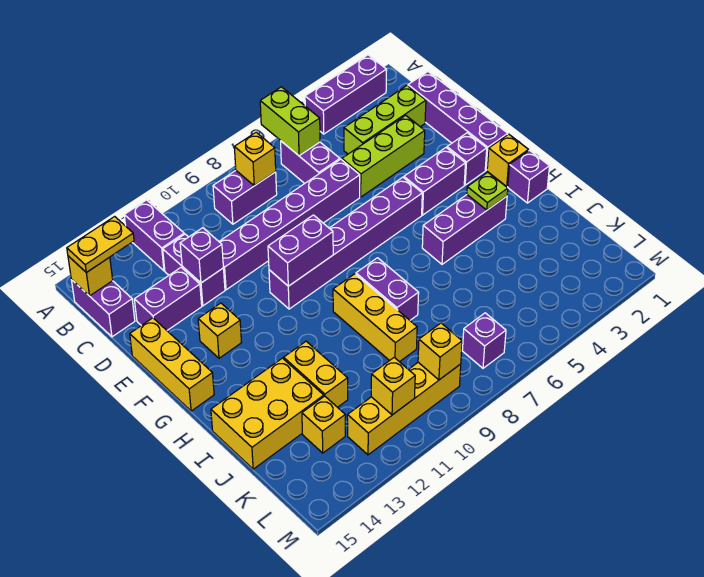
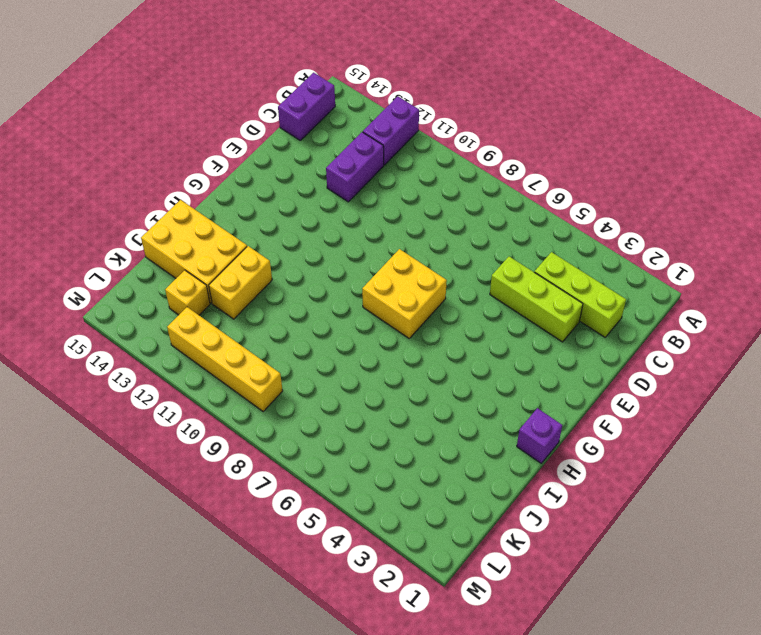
yellow brick F7:G8 level 1 -> purple brick F5:F10 level 1
none -> purple brick A2:A4 level 1
none -> purple brick B6:C6 level 1
none -> purple brick B8:B9 level 1
none -> purple brick C1:F1 level 1

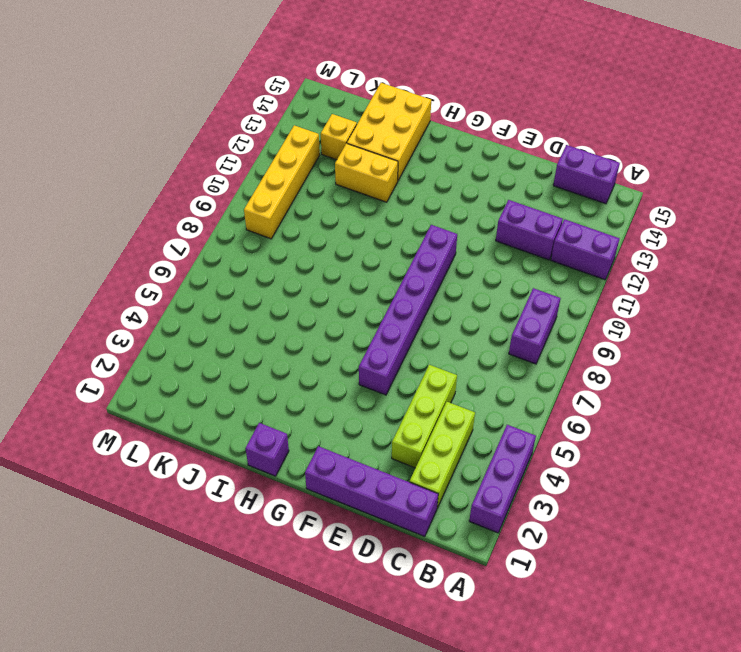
none -> purple brick B6:C6 level 1
none -> purple brick D6:D11 level 1
none -> purple brick D13:D14 level 1
none -> yellow brick E15:G15 level 1

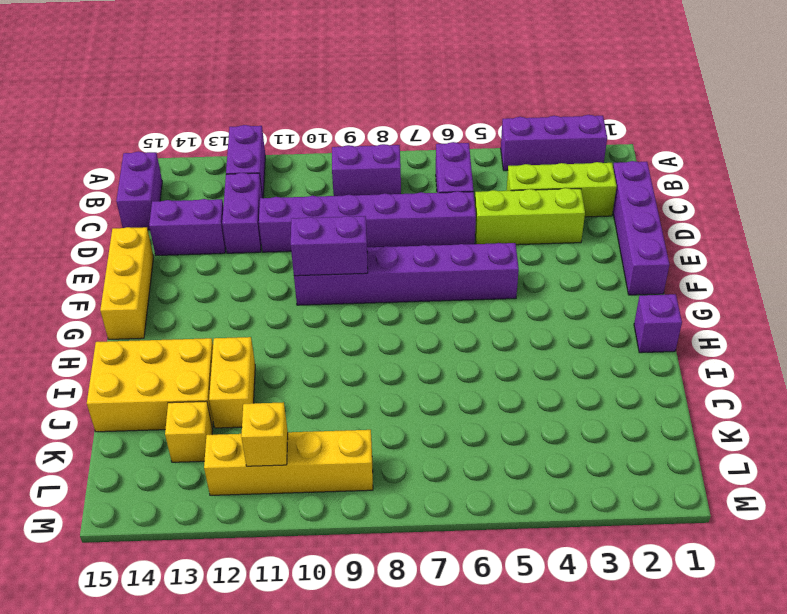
none -> purple brick F2 level 1
none -> purple brick F3:F4 level 1
none -> yellow brick F13 level 1
none -> yellow brick G1 level 1

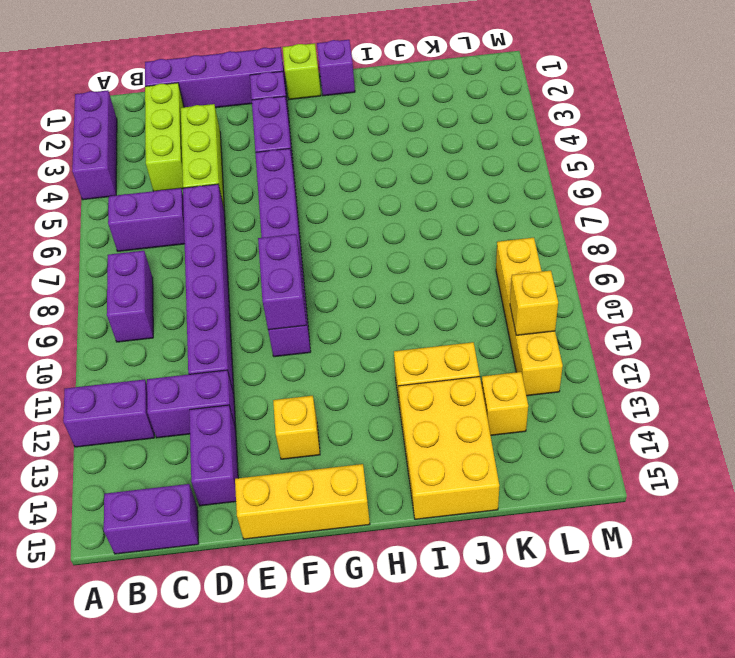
lime brick G1 level 1 -> yellow brick G1 level 1
none -> purple brick H3:H5 level 1
none -> purple brick H8:I8 level 1
none -> yellow brick H9:J9 level 1
none -> purple brick L7 level 1

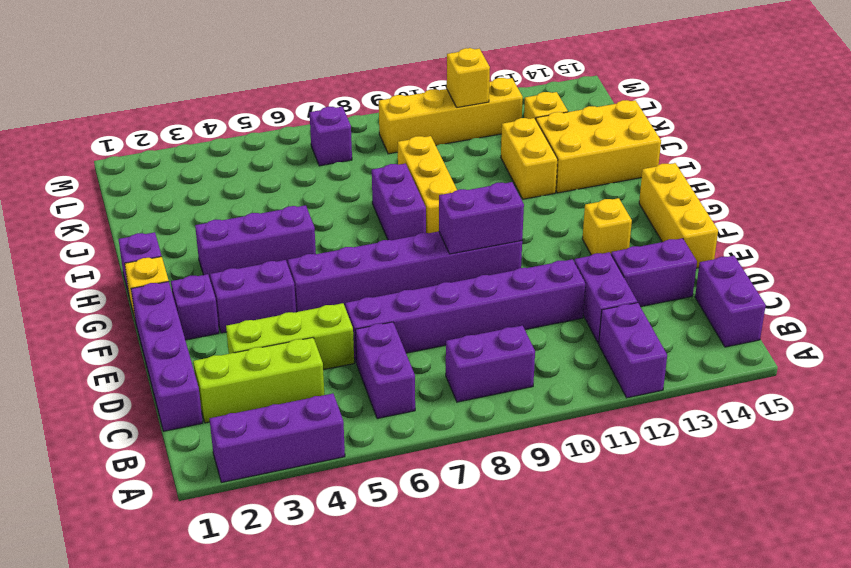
none -> lime brick A6:B6 level 2
none -> yellow brick B8 level 2
none -> yellow brick B15 level 2
none -> purple brick D12 level 2

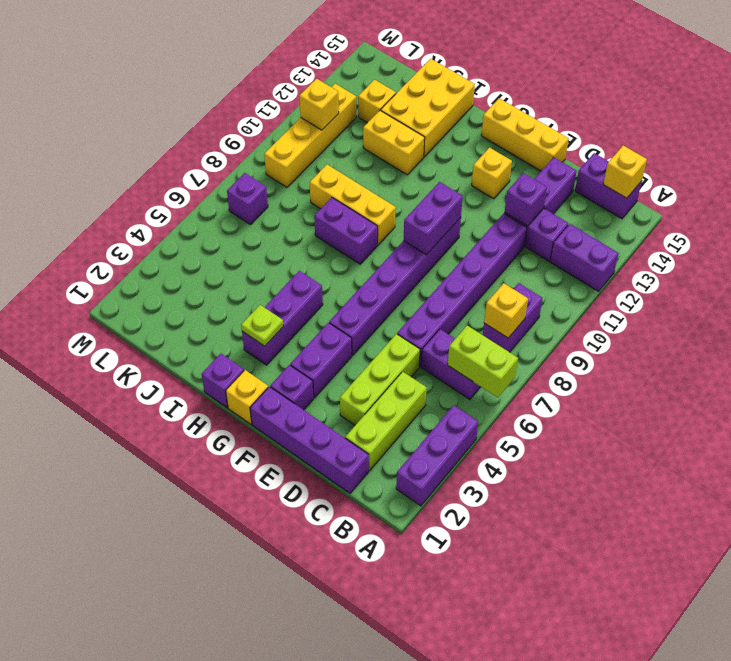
none -> yellow brick L9 level 2
none -> yellow plate B14:B15 level 3

